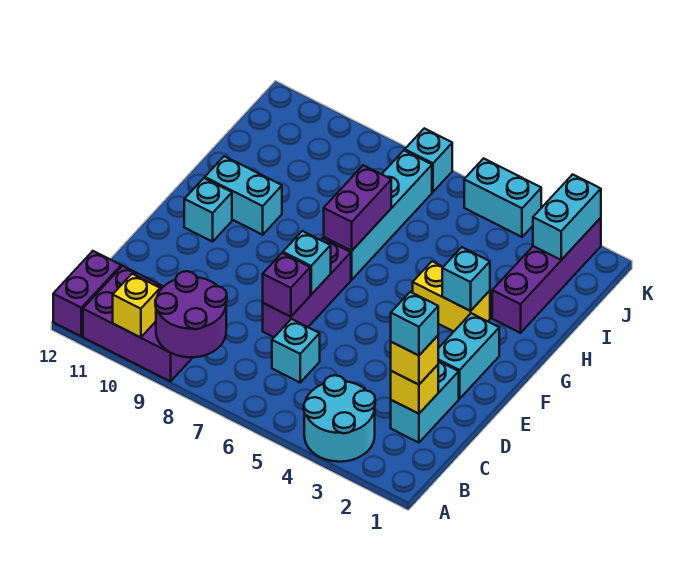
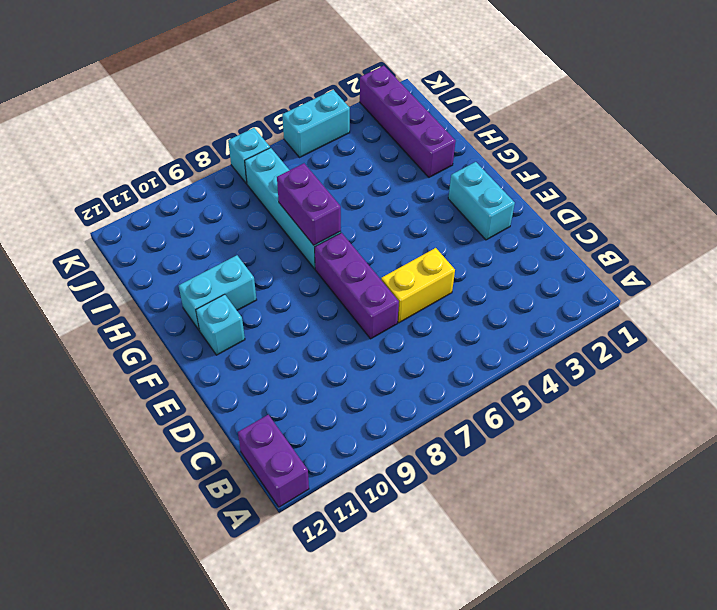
yellow brick D5:D6 level 1 -> yellow brick G3:G4 level 1
none -> cyan round brick A3:B4 level 1
none -> purple brick A9:B11 level 1
none -> cyan brick C2:D2 level 1

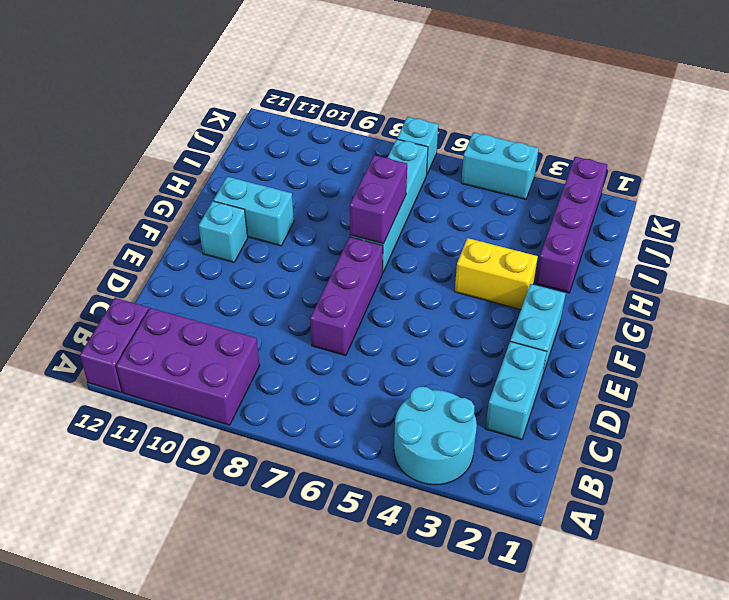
none -> cyan brick C6 level 1
none -> purple round brick A8:B9 level 2
none -> yellow brick A10 level 2

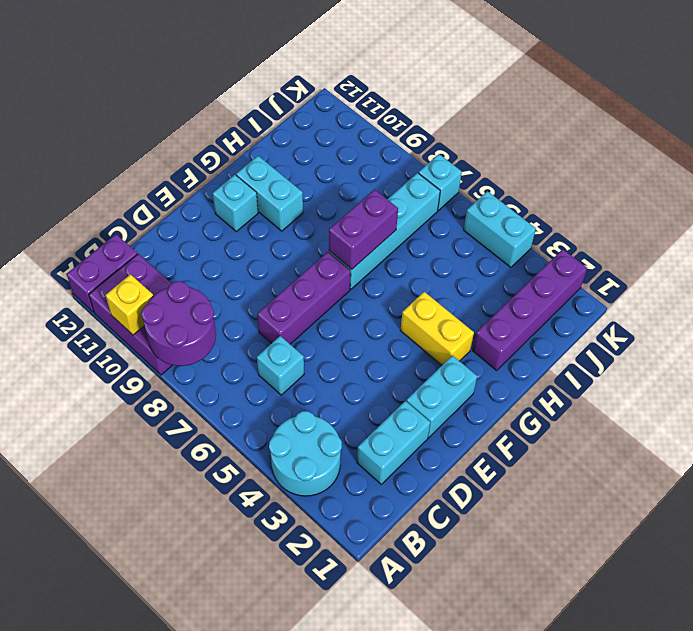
none -> yellow brick C2 level 2
none -> purple brick D7 level 2
none -> cyan brick E7 level 2

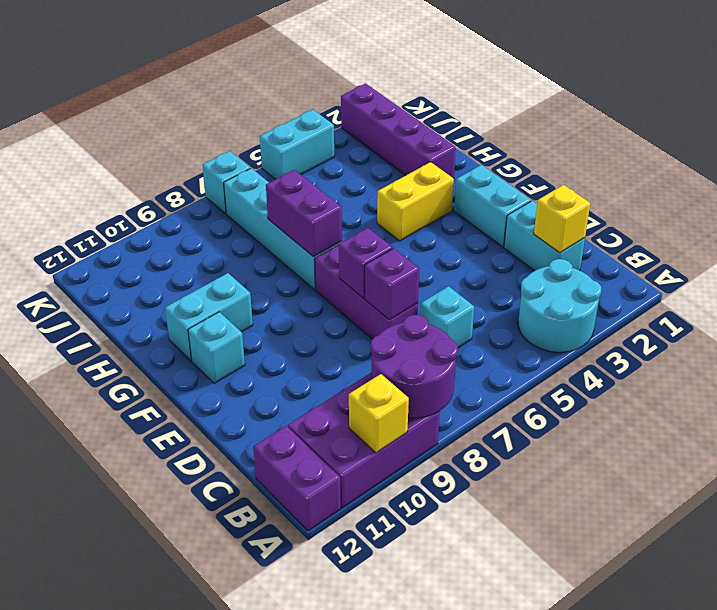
purple brick E7 level 2 -> cyan brick E7 level 2
none -> cyan brick G3 level 2
none -> cyan brick J2:K2 level 2
none -> yellow brick C2 level 3

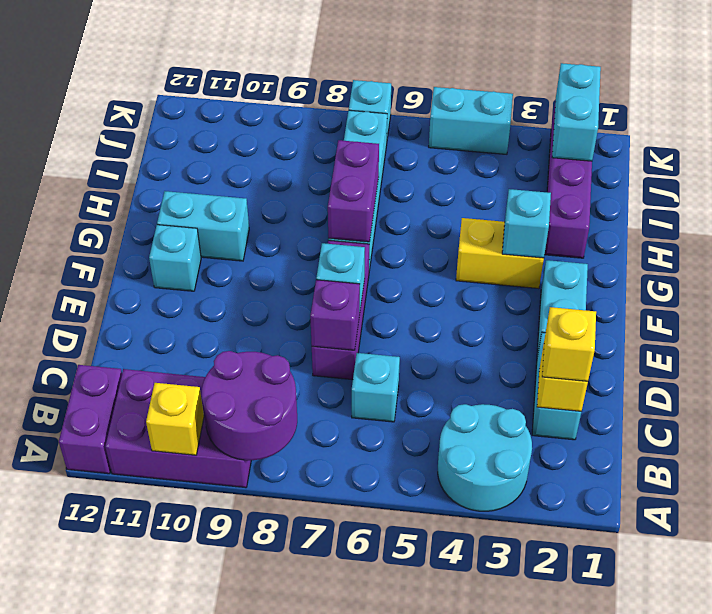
none -> cyan brick C2 level 4

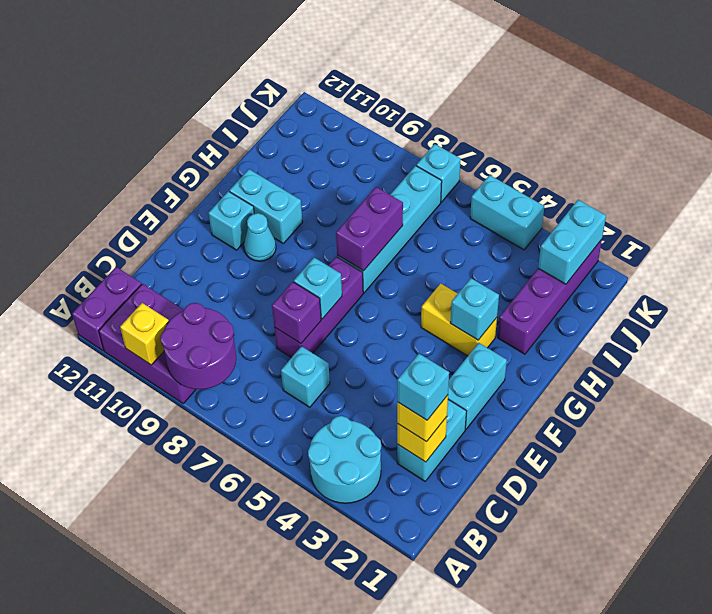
cyan cone F10 level 1 -> none

